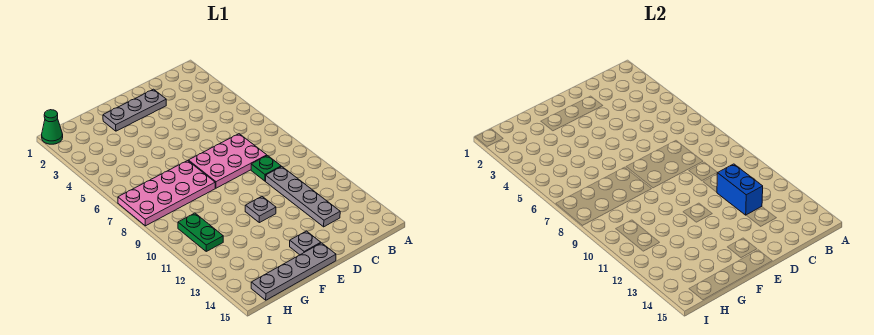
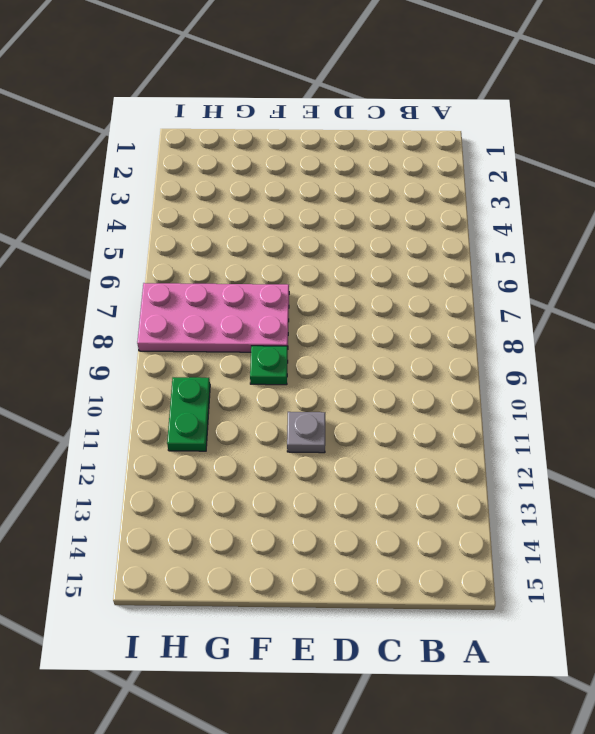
green plate F9 level 1 -> green plate C9 level 1
none -> pink plate C7:E8 level 1
none -> grey plate C10:C13 level 1

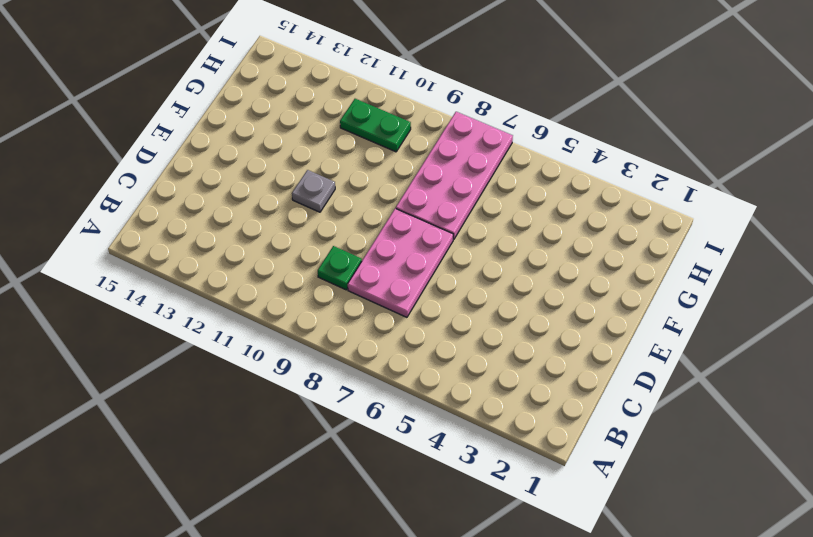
none -> grey plate C10:C13 level 1
none -> grey plate D2:F2 level 1

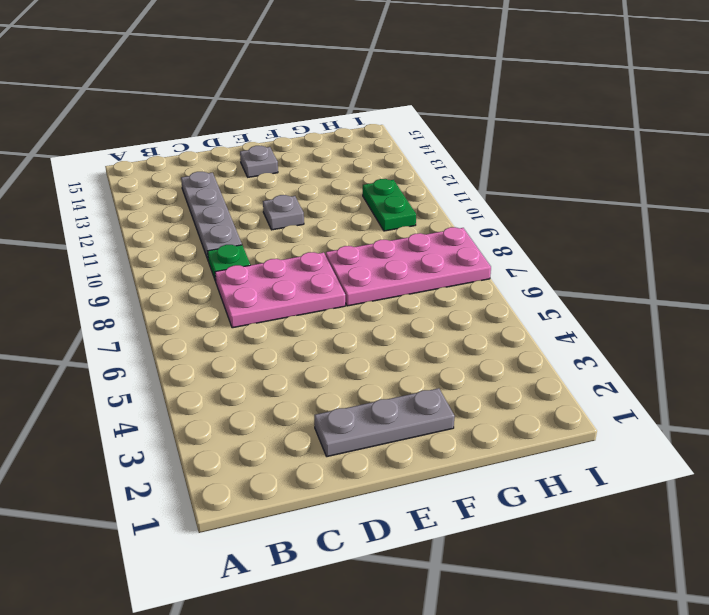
none -> grey plate E15:H15 level 1
none -> green cone I1 level 1

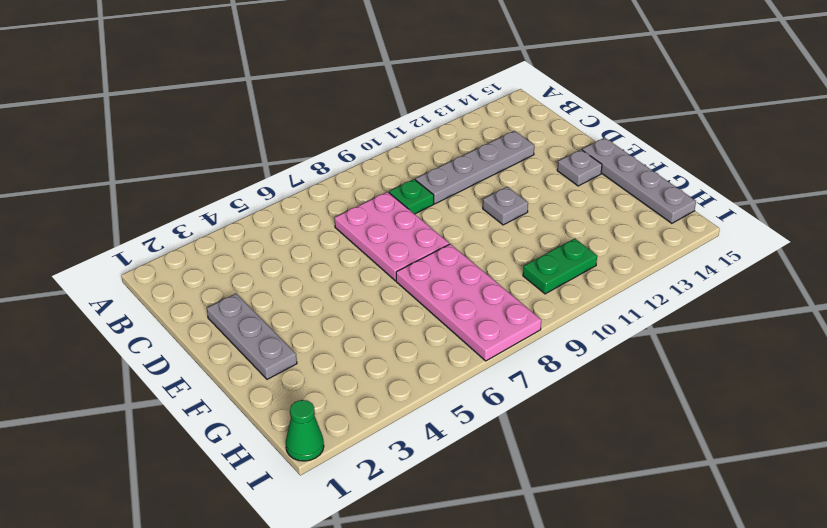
none -> blue brick C11:C12 level 2

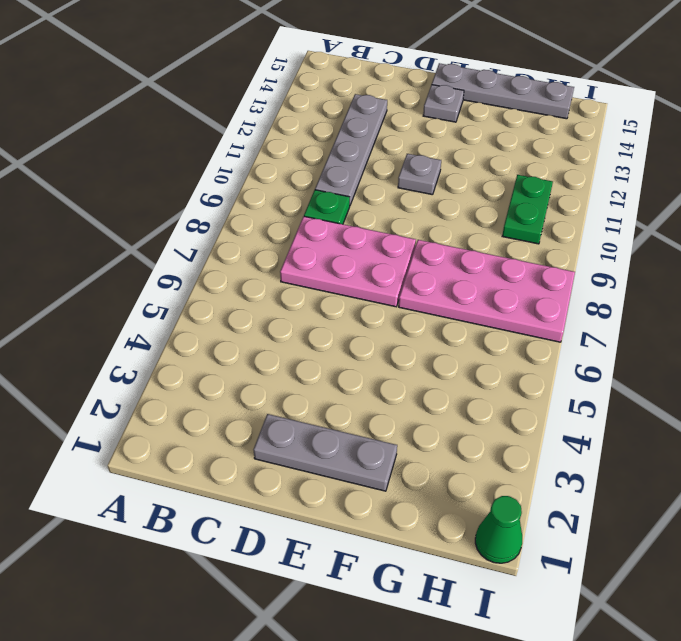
none -> blue brick C11:C12 level 2

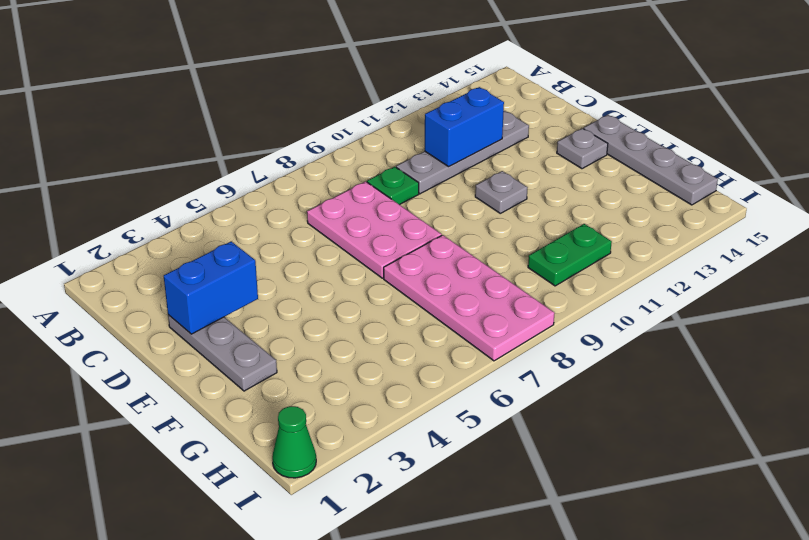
blue brick D2:D3 level 2 -> none

